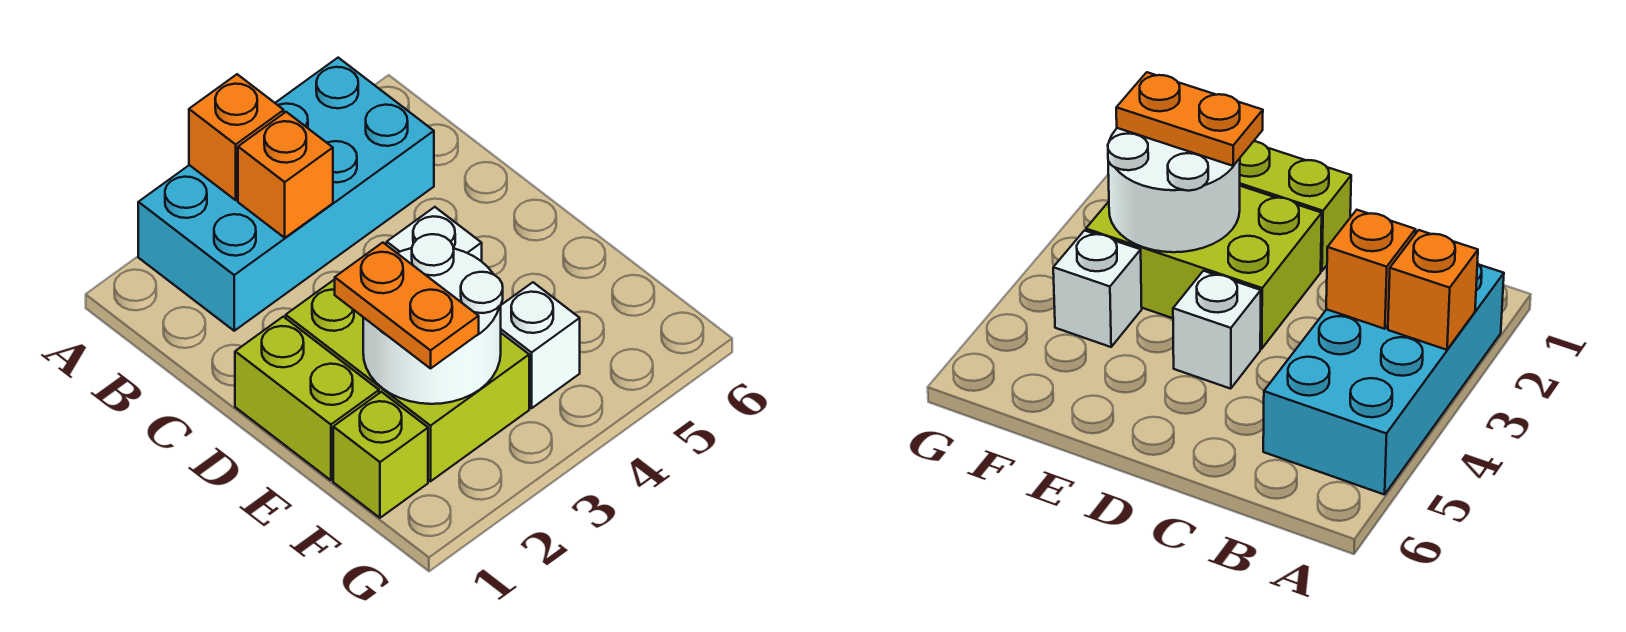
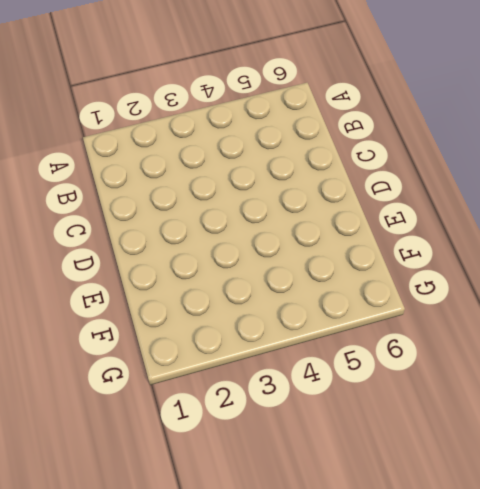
none -> cyan brick A2:B5 level 1
none -> lime brick D1:E1 level 1

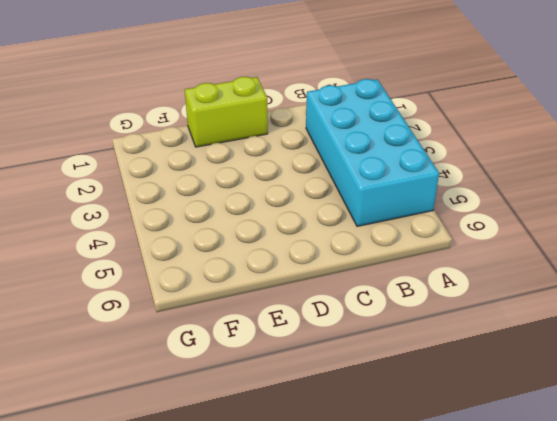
none -> lime brick D2:F3 level 1
none -> white brick D4 level 1

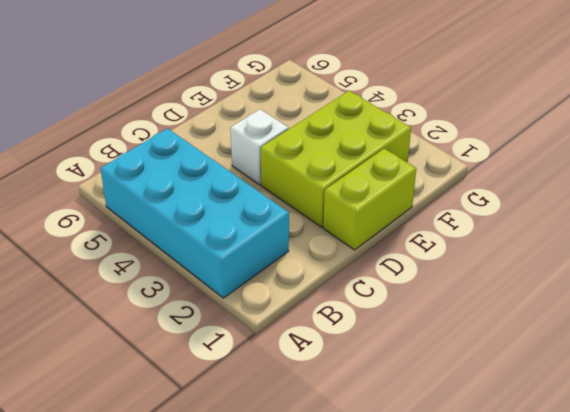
none -> lime brick F1 level 1
none -> white brick F4 level 1

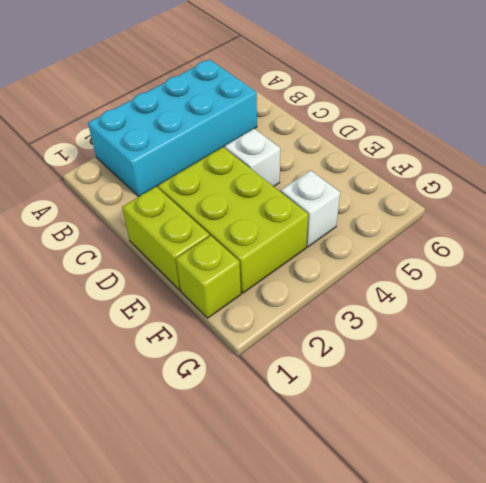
none -> orange brick A3 level 2
none -> orange brick B3 level 2

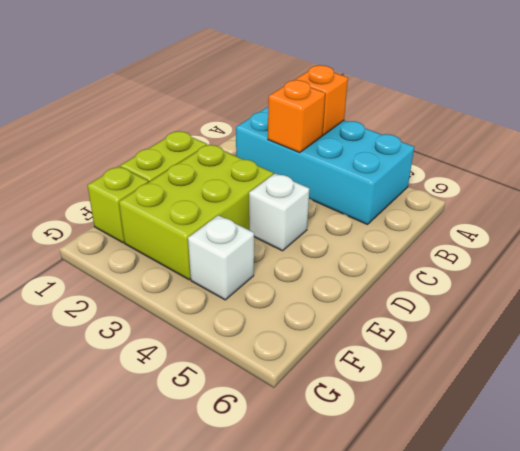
none -> white round brick E2:F3 level 2
none -> orange plate E2:F2 level 3

